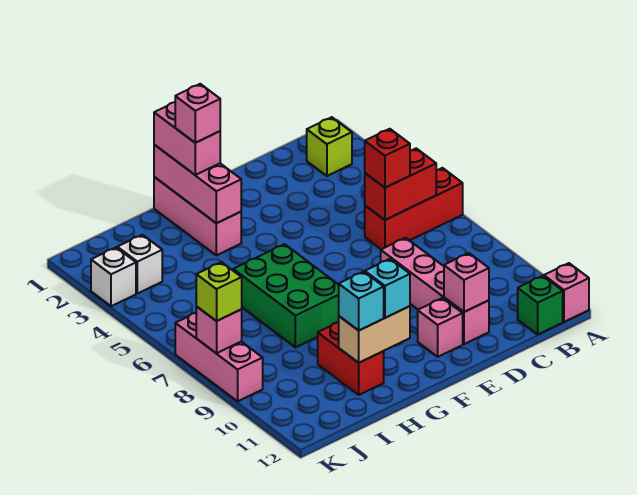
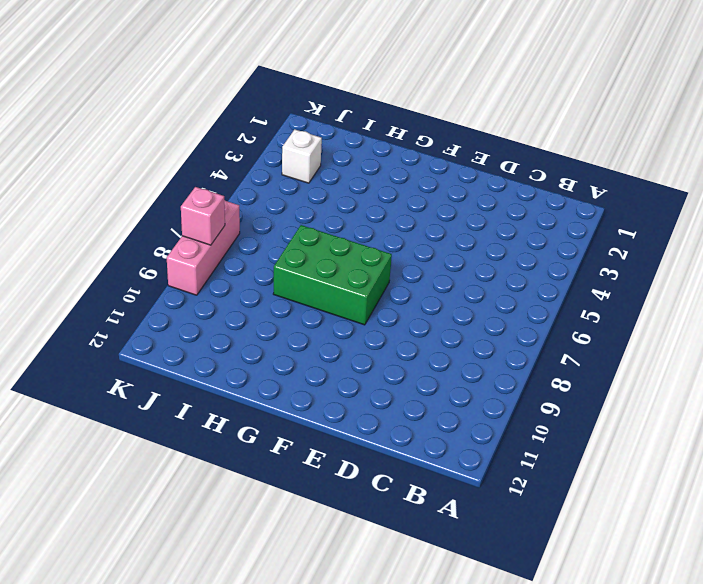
green brick F7:H8 level 1 -> green brick G6:H8 level 1
none -> red brick A6:C6 level 1
none -> pink brick A12 level 1
none -> lime brick B2 level 1

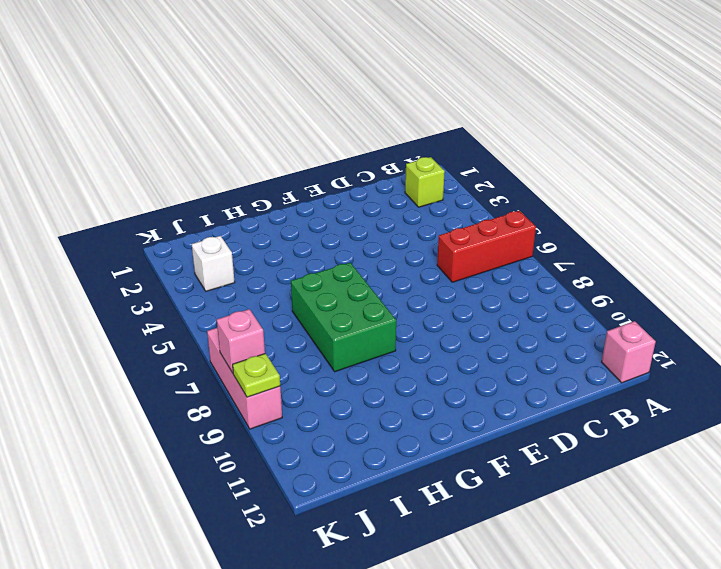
lime plate K9 level 2 -> none
none -> green brick B12 level 1
none -> pink brick D8:D11 level 1
none -> pink brick E11 level 1

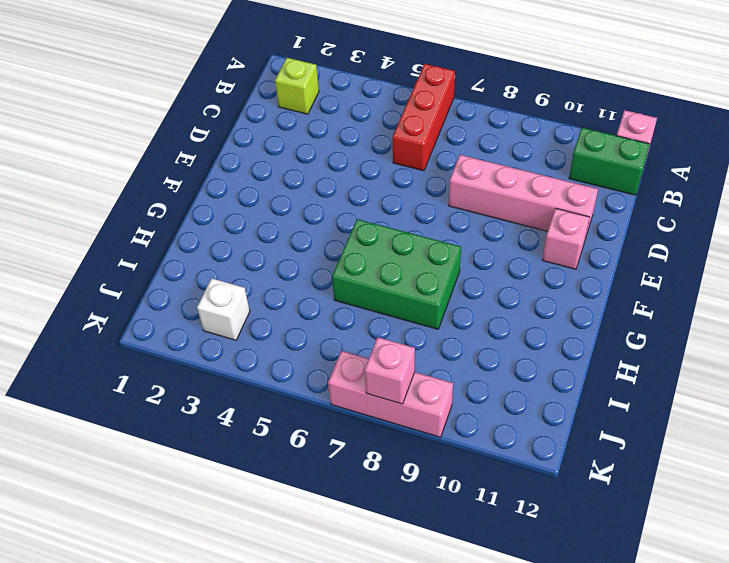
green brick B11:B12 level 1 -> green brick B12 level 1
none -> pink brick G1:G3 level 1
none -> red brick H10:H11 level 1
none -> white brick K3 level 1

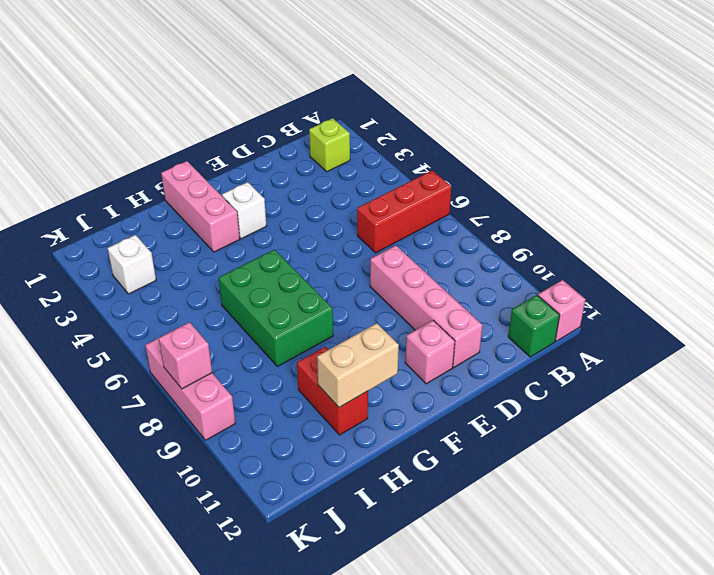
white brick F3 level 1 -> white brick K3 level 1
none -> red brick B6:C6 level 2
none -> pink brick D11 level 2
none -> pink brick G1:G3 level 2

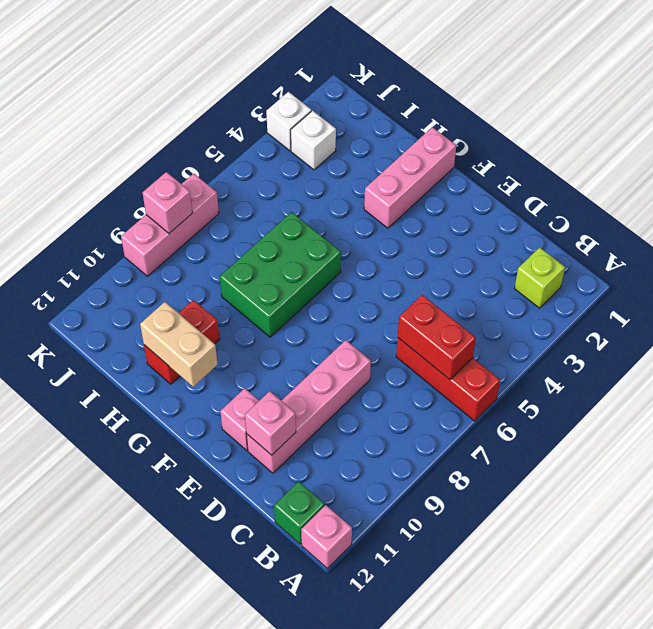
none -> pink brick G1:G3 level 2
none -> red brick C6 level 3
none -> pink brick G1:G2 level 3

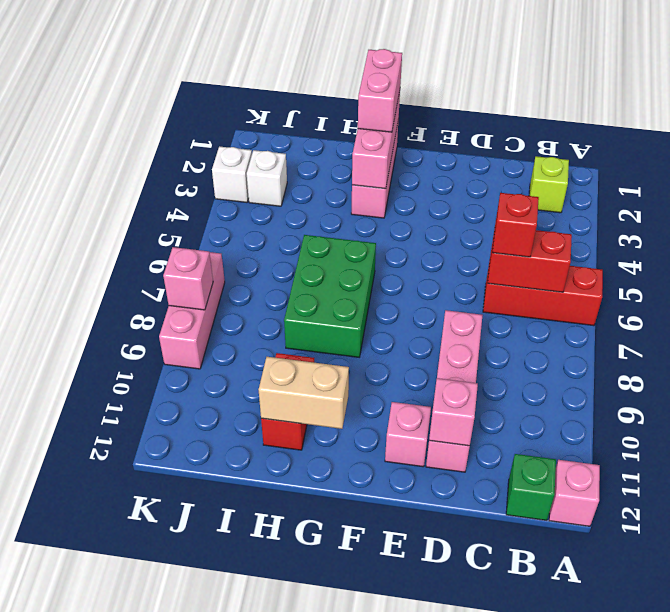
none -> cyan brick G11 level 3
none -> cyan brick H11 level 3
none -> lime brick K8 level 3

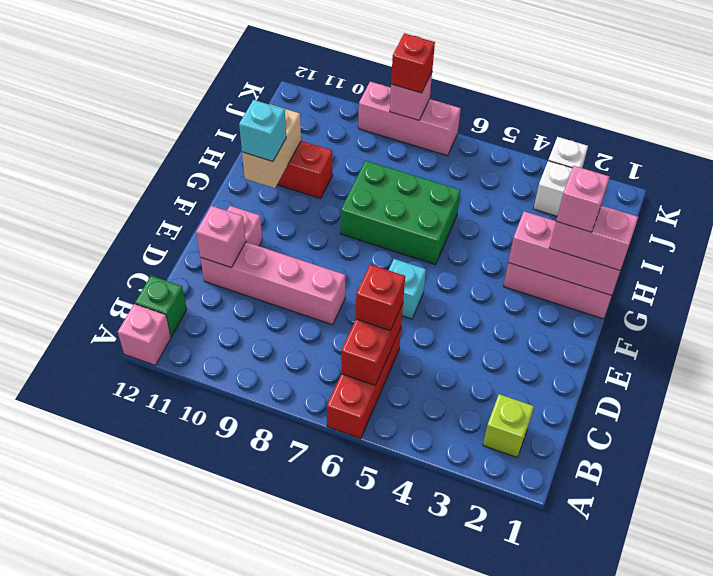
cyan brick E6 level 1 -> cyan brick H11 level 3
red brick K8 level 3 -> lime brick K8 level 3

